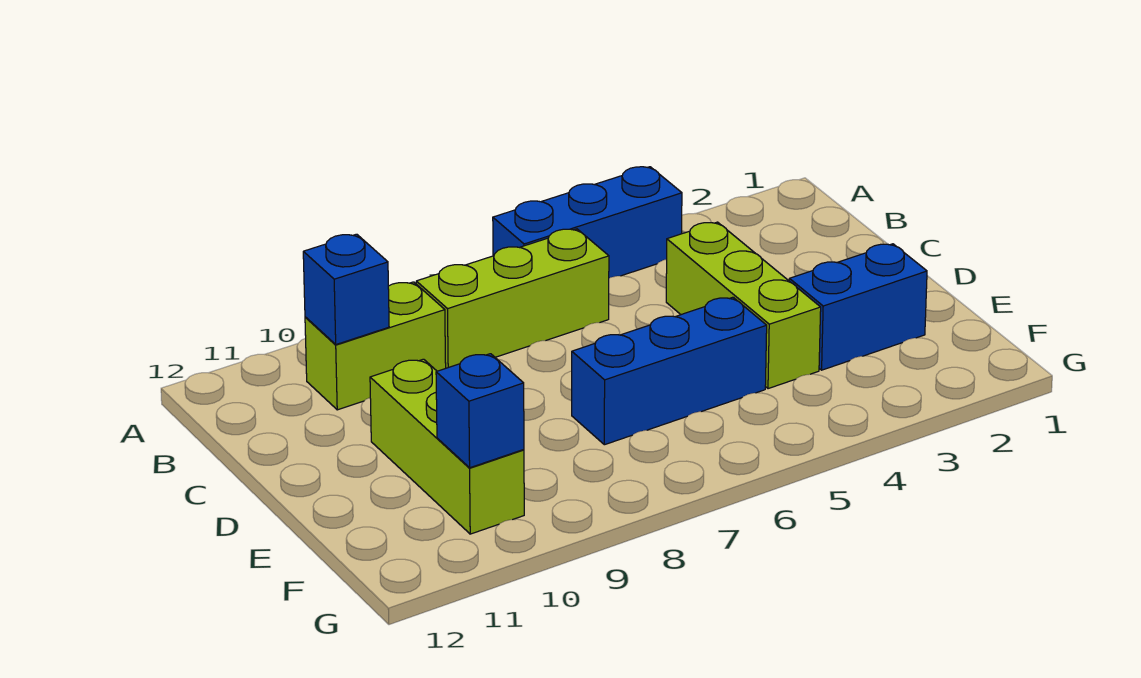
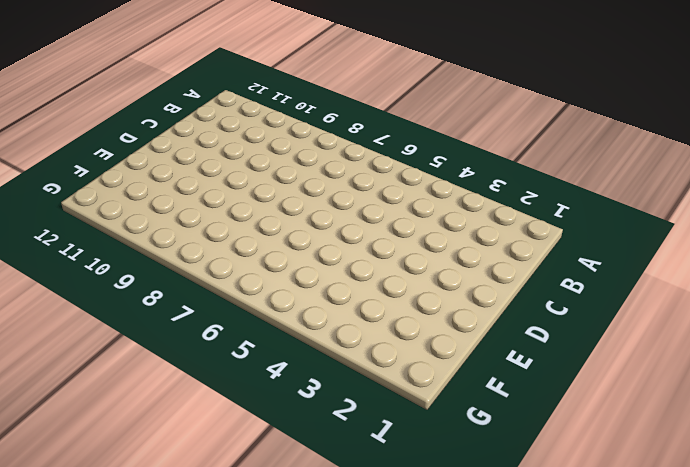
none -> blue brick A4:A6 level 1
none -> lime brick B6:B8 level 1

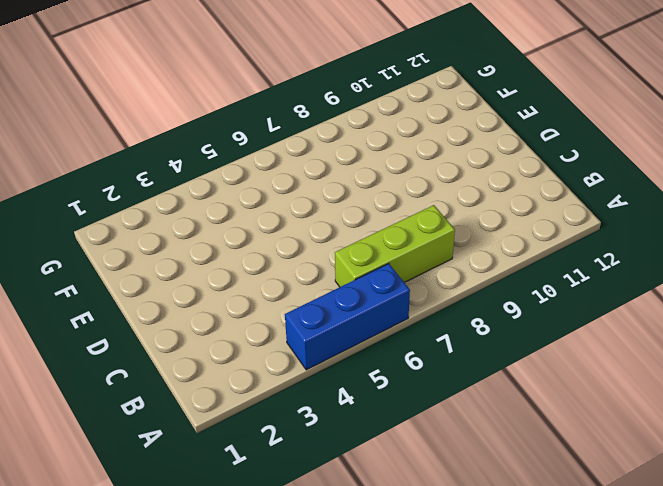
none -> lime brick B9:B10 level 1
none -> lime brick C4:E4 level 1

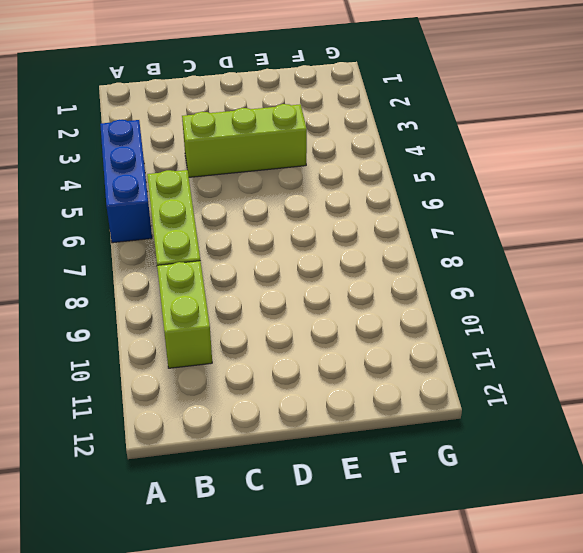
none -> lime brick D10:F10 level 1
none -> blue brick E2:E3 level 1

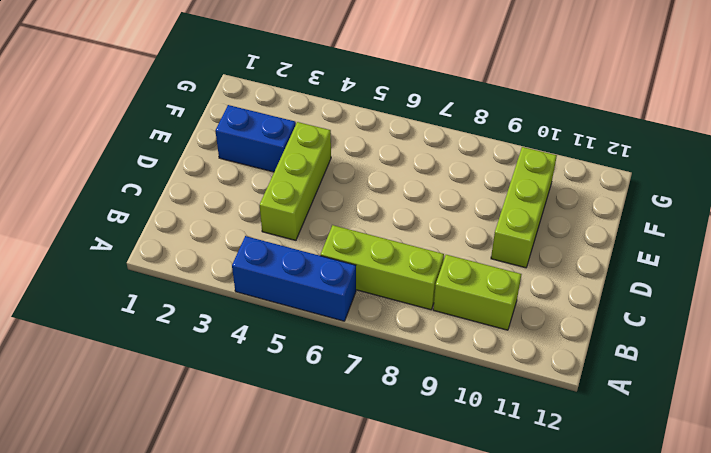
none -> blue brick E5:E7 level 1
none -> blue brick B10 level 2

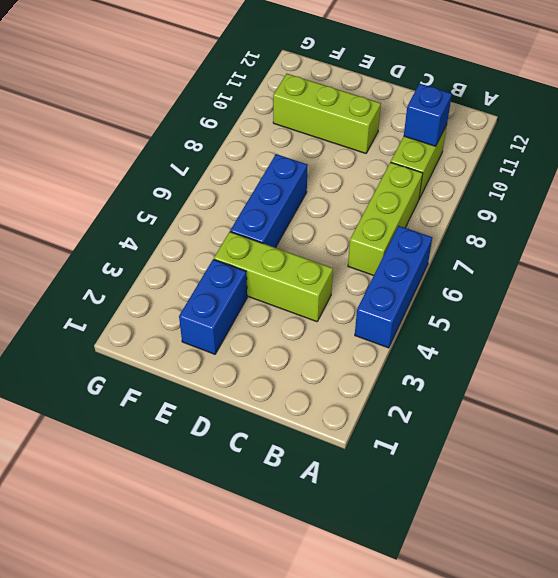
none -> blue brick F10 level 2

